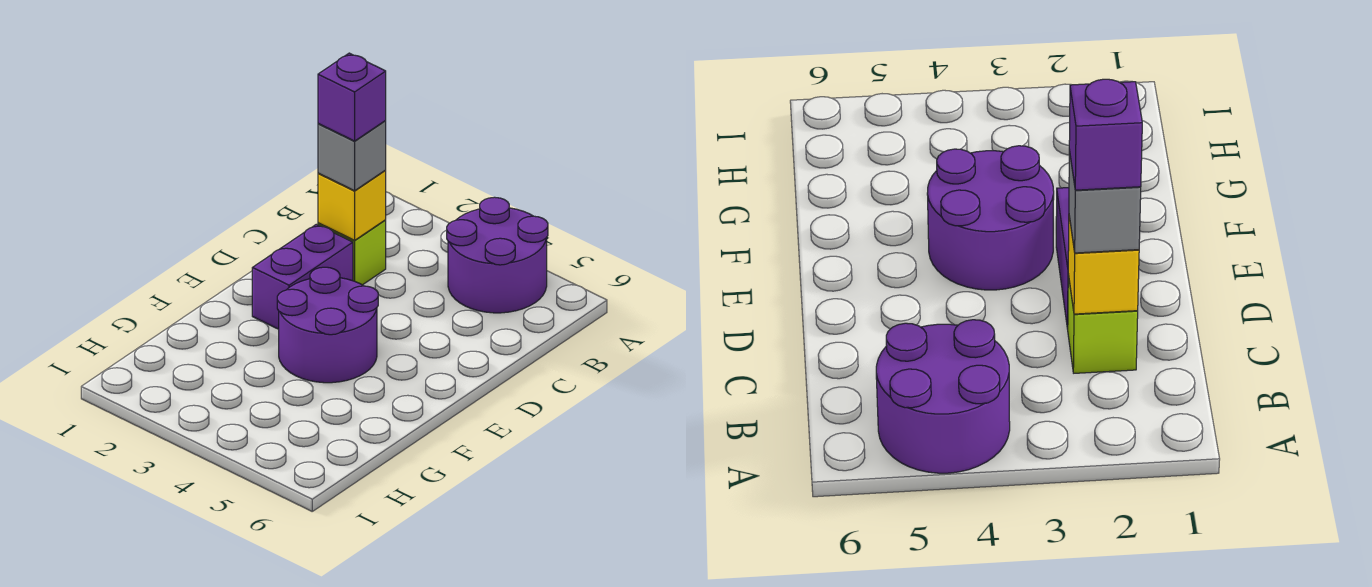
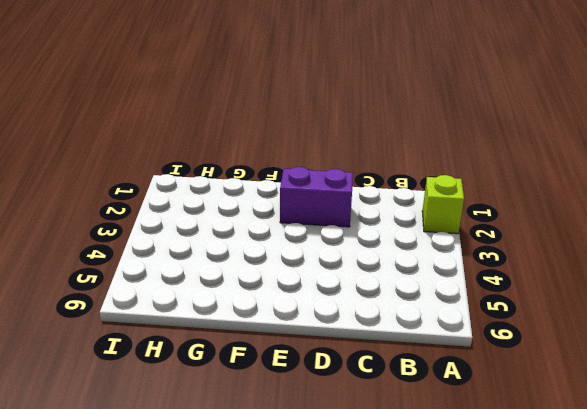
lime brick A2 level 1 -> lime brick C2 level 1
none -> purple round brick A4:B5 level 1
none -> purple round brick E3:F4 level 1

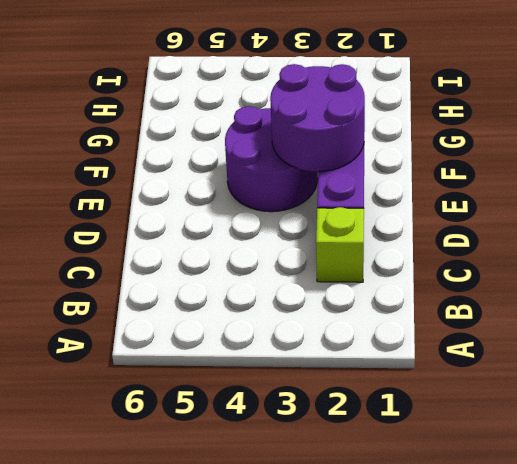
purple round brick E2:F3 level 2 -> purple round brick A4:B5 level 1
none -> yellow brick C2 level 2
none -> grey brick C2 level 3

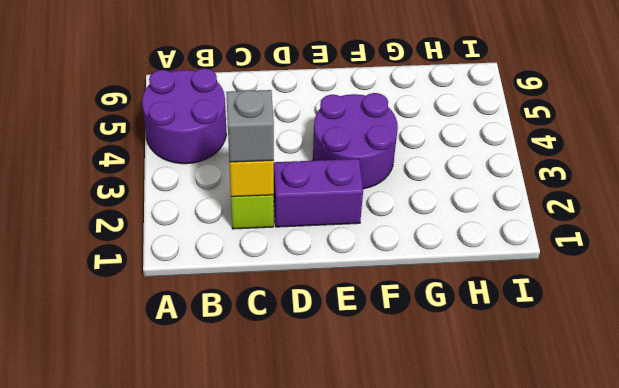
none -> purple brick C2 level 4

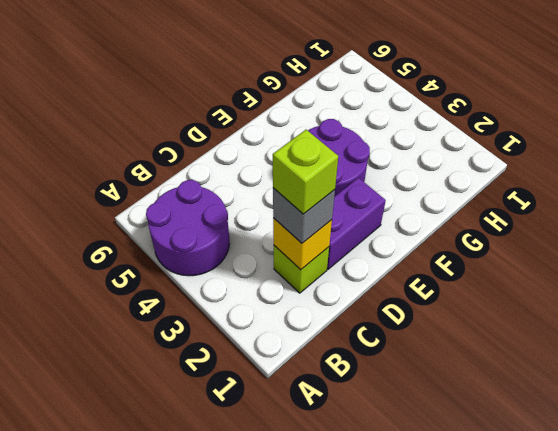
lime brick C2 level 4 -> purple brick C2 level 4

